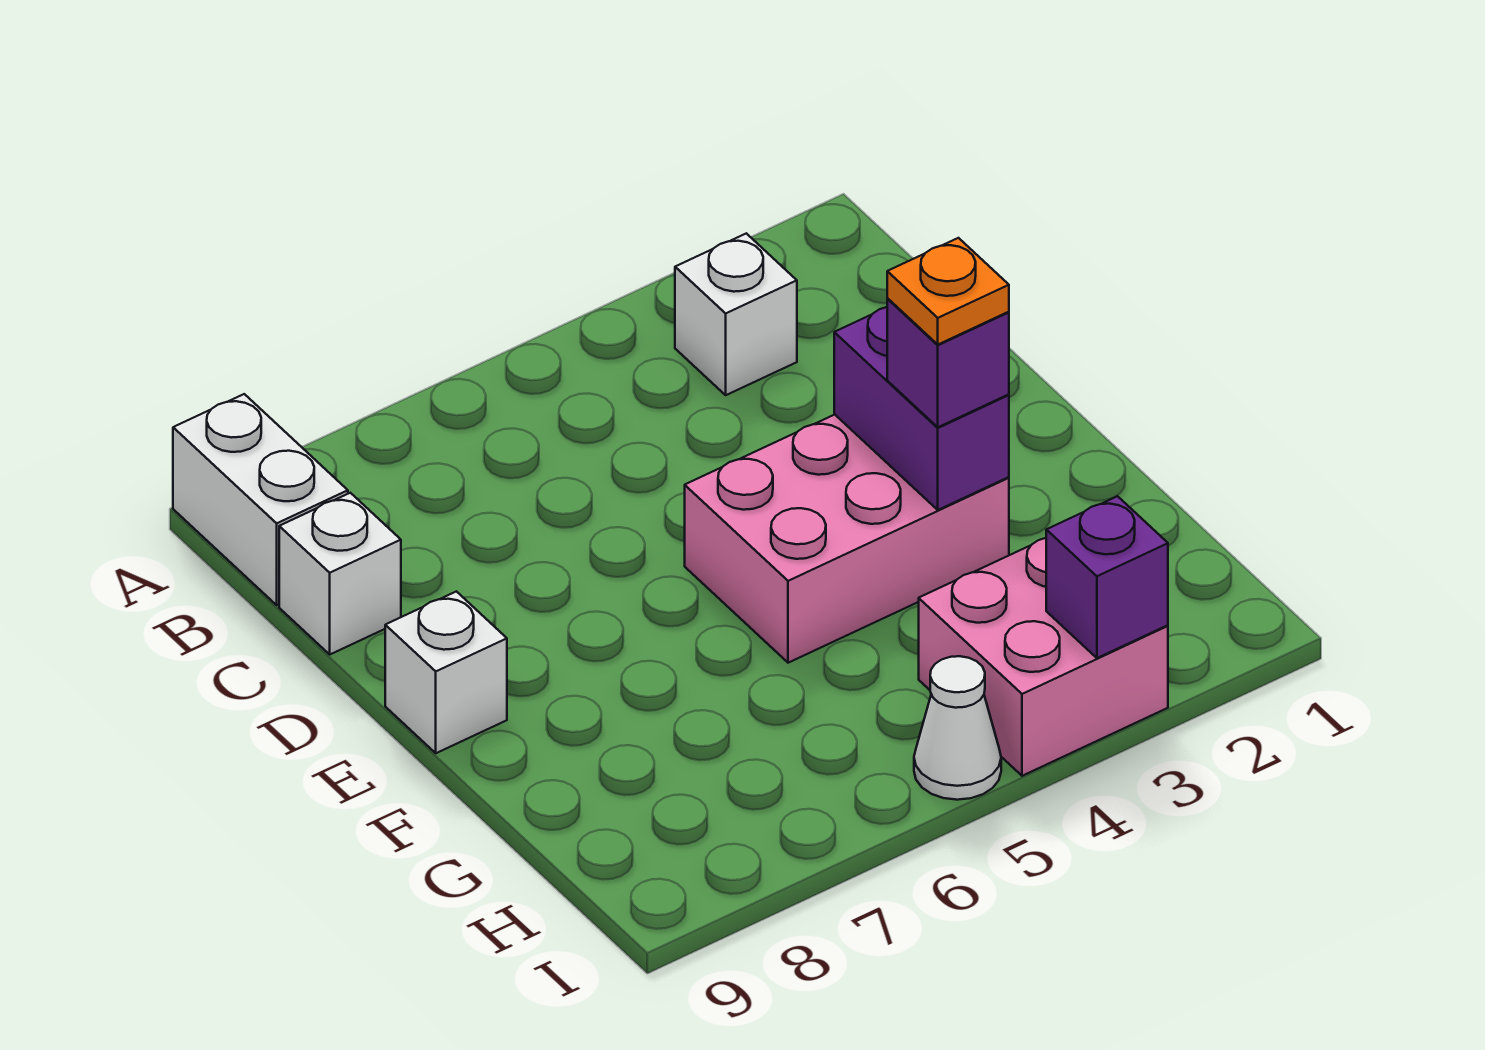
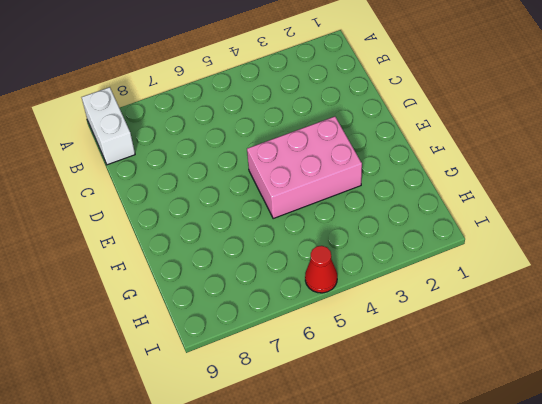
red cone I5 level 1 -> white cone I5 level 1
none -> white brick B3 level 1
none -> white brick C9 level 1

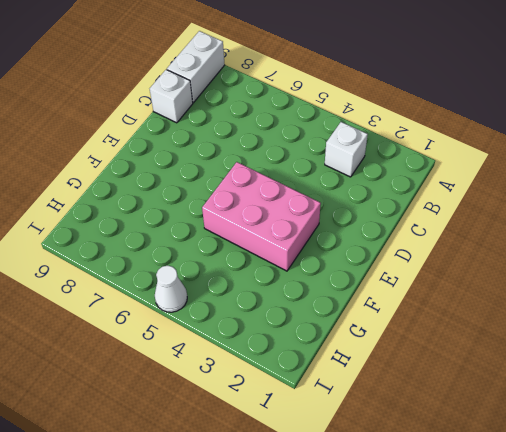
none -> white brick E9 level 1
none -> pink brick H3:I4 level 1

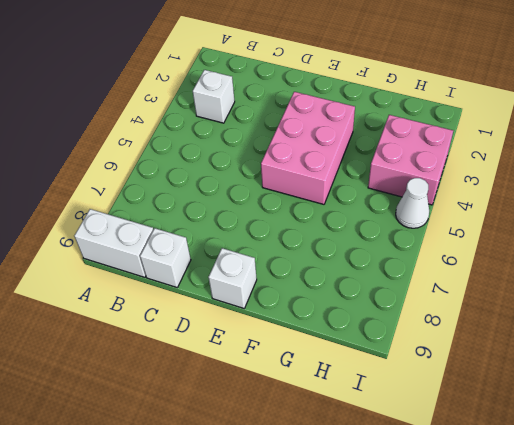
none -> purple brick E3:F3 level 2
none -> purple brick I3 level 2

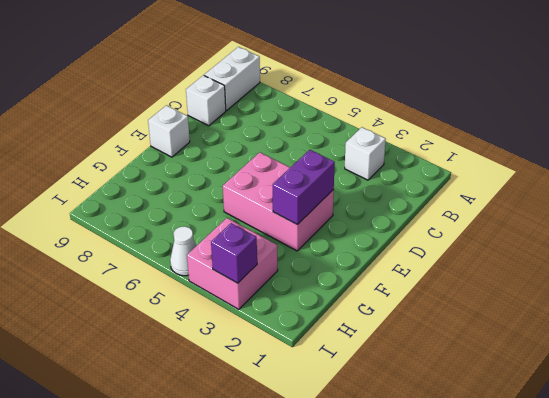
none -> purple brick F3 level 3
none -> orange plate F3 level 4

